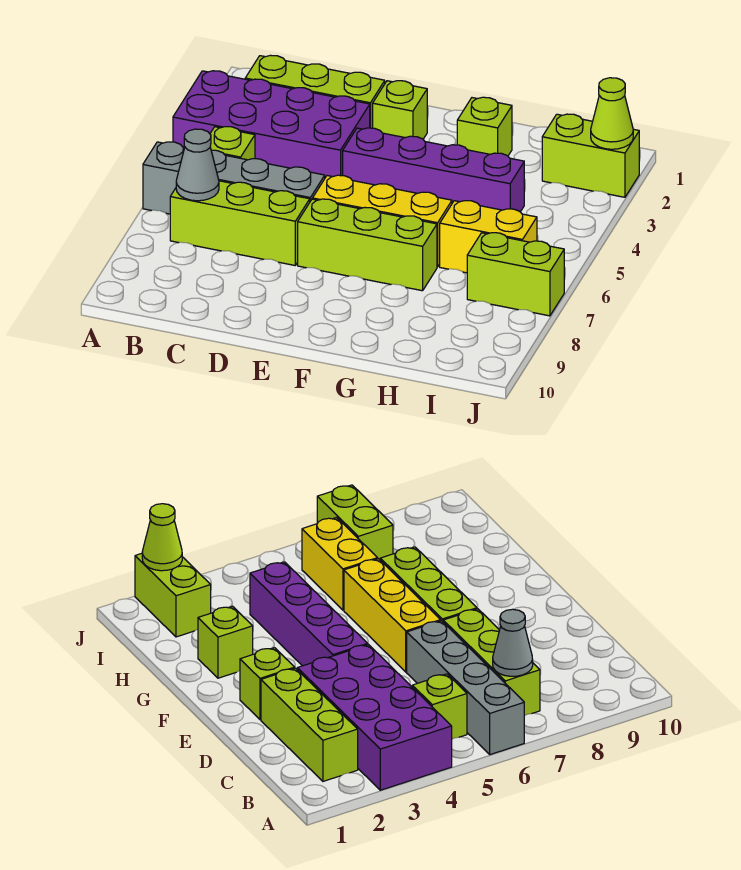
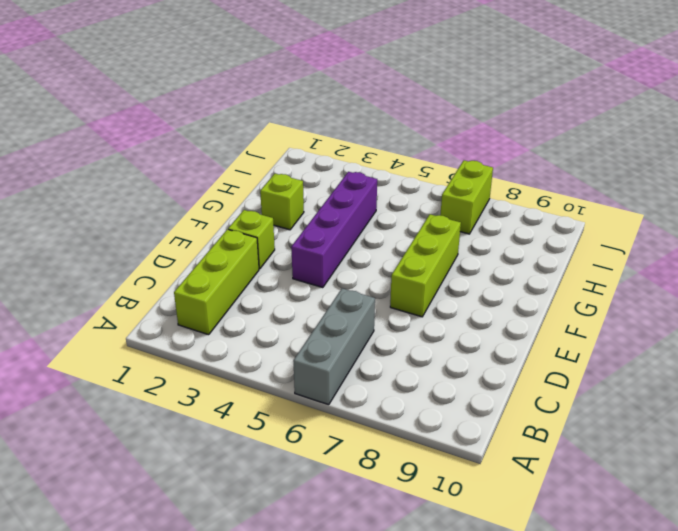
grey brick A6:C6 level 1 -> grey brick A6:D6 level 1
none -> purple brick A3:D4 level 1
none -> lime brick B5 level 1
none -> lime brick B7:D7 level 1

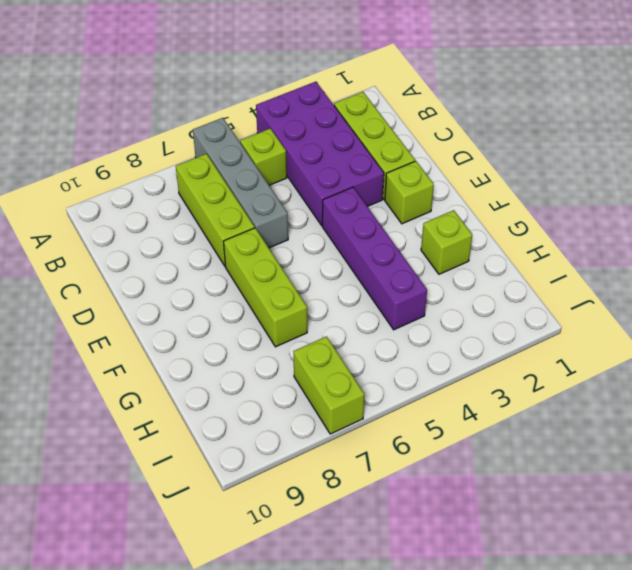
none -> yellow brick E6:G6 level 1
none -> yellow brick H6:I6 level 1
none -> lime brick I2:J2 level 1

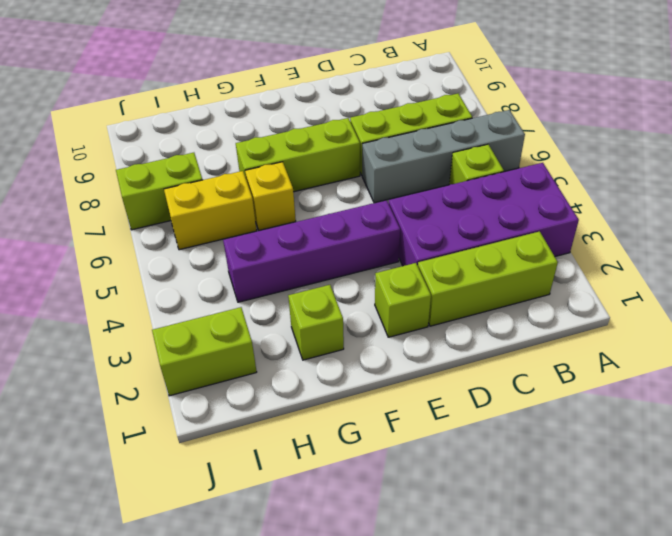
yellow brick G6 level 1 -> yellow brick E6:G6 level 1
none -> grey cone B7 level 2
none -> lime cone J2 level 2

